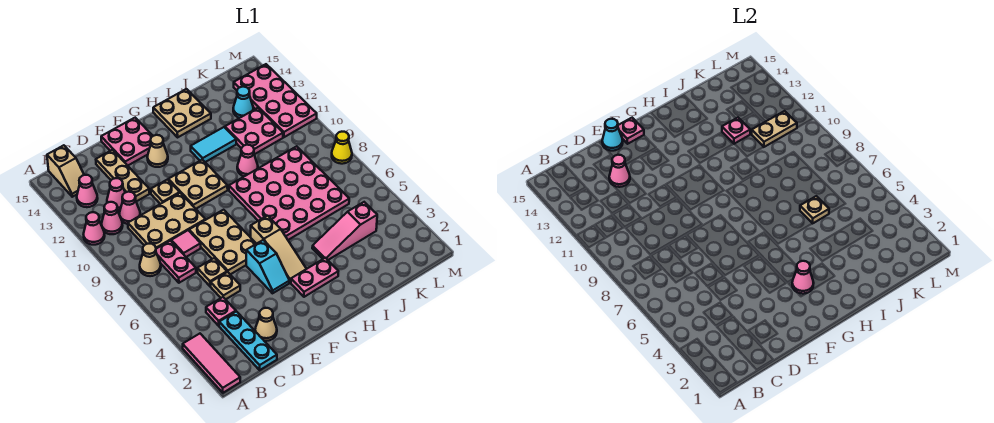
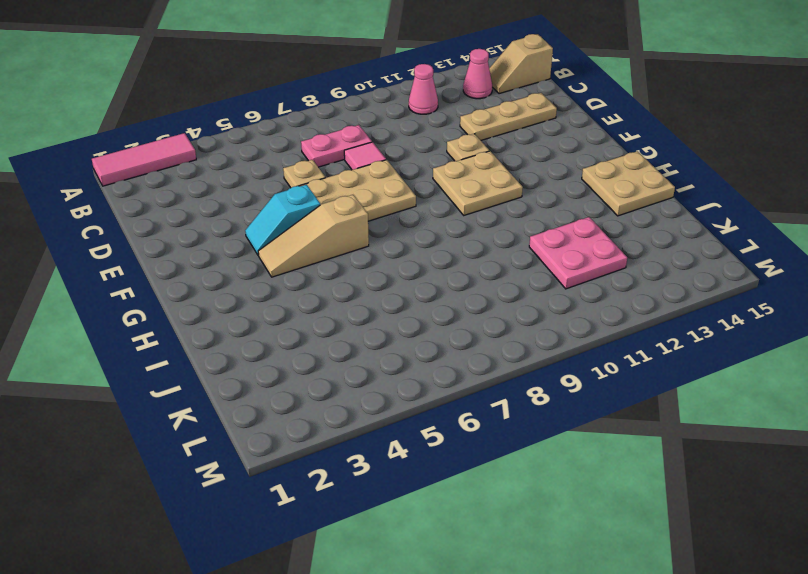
none -> pink cone A11 level 1
none -> tan cone B8 level 1
none -> cyan plate C1:C3 level 1
none -> pink plate C4 level 1

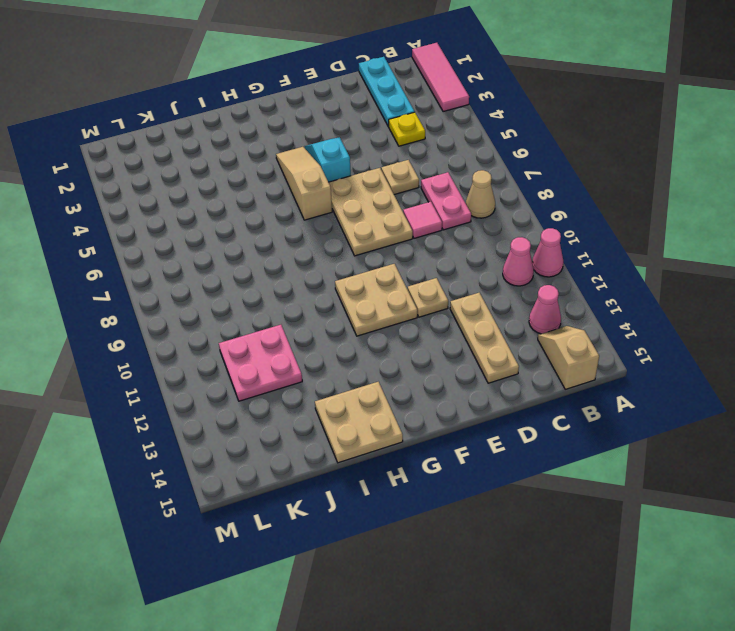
yellow plate C4 level 1 -> pink plate C4 level 1
none -> tan plate C9:E10 level 1
none -> pink cone C11 level 1
none -> pink cone C12 level 1
none -> tan cone D2 level 1

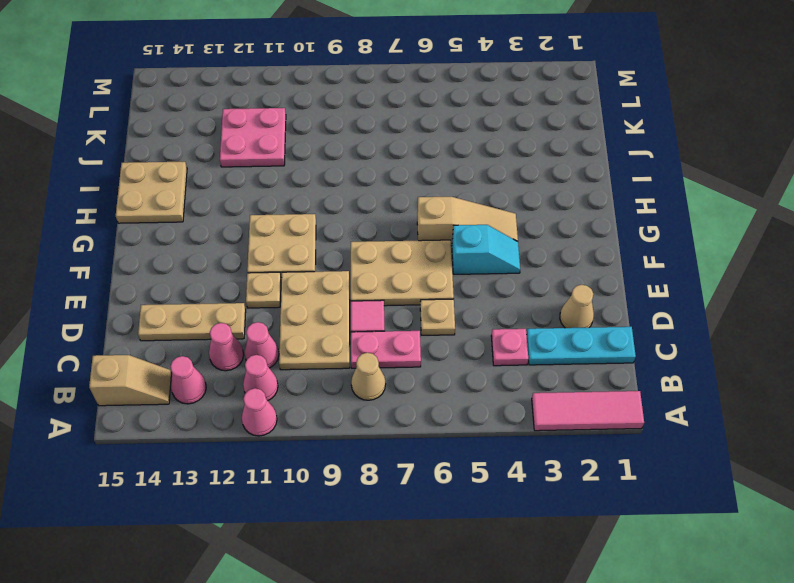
none -> tan plate D5 level 1
none -> pink plate E14:F15 level 1
none -> tan cone F13 level 1
none -> pink plate G3:H3 level 1

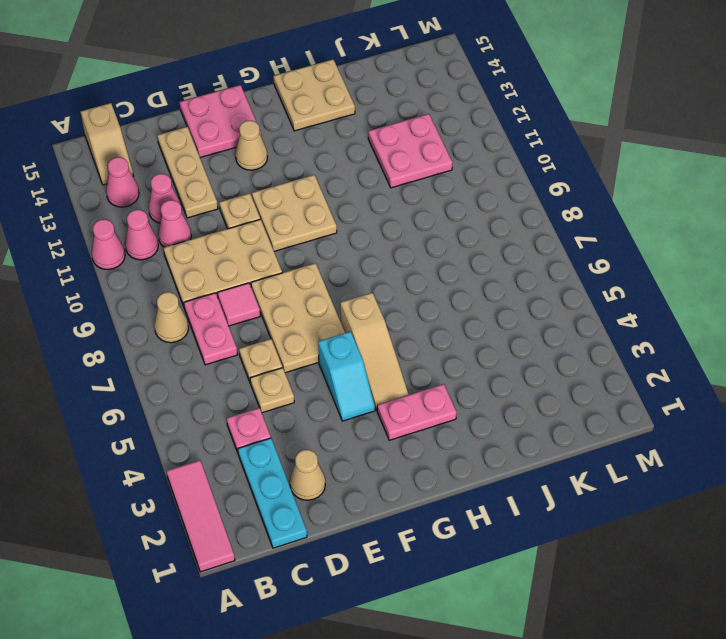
none -> pink plate H6:K9 level 1
none -> cyan tile H12:I12 level 1
none -> pink slope I4:K4 level 1 top K
none -> pink cone I10 level 1

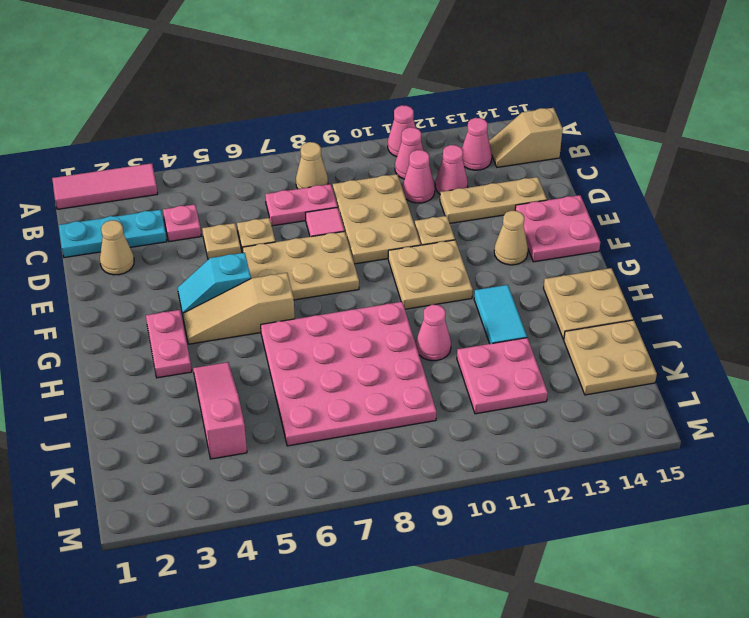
tan plate J14:K15 level 1 -> none
none -> cyan cone K13 level 1
none -> pink plate L11:M14 level 1
none -> yellow cone M8 level 1
none -> pink cone D13 level 2

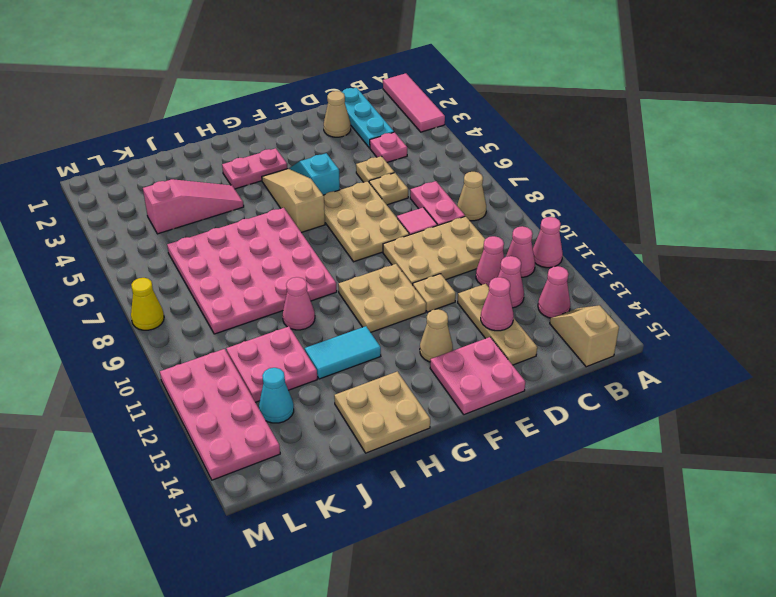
none -> cyan cone E15 level 2
none -> pink plate F15 level 2
none -> pink cone G3 level 2
none -> tan plate J6 level 2

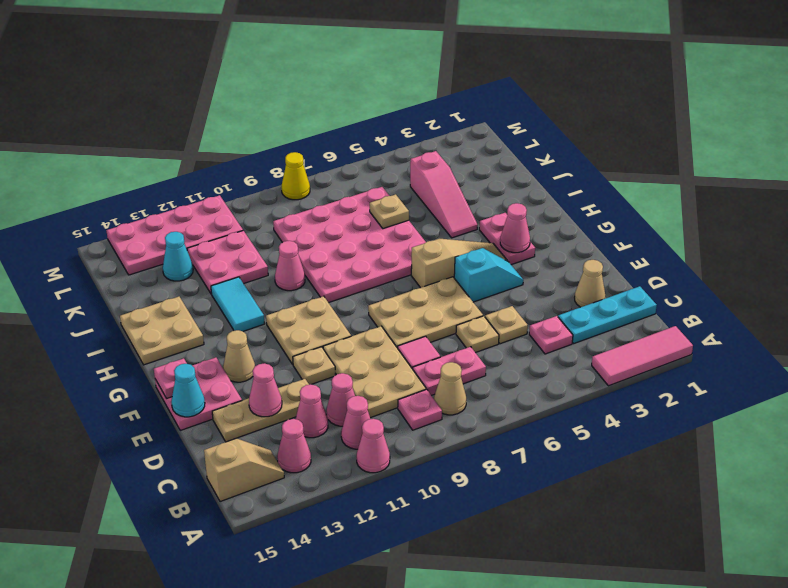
pink plate B9 level 1 -> pink plate J12 level 2
none -> tan plate K11:L11 level 2

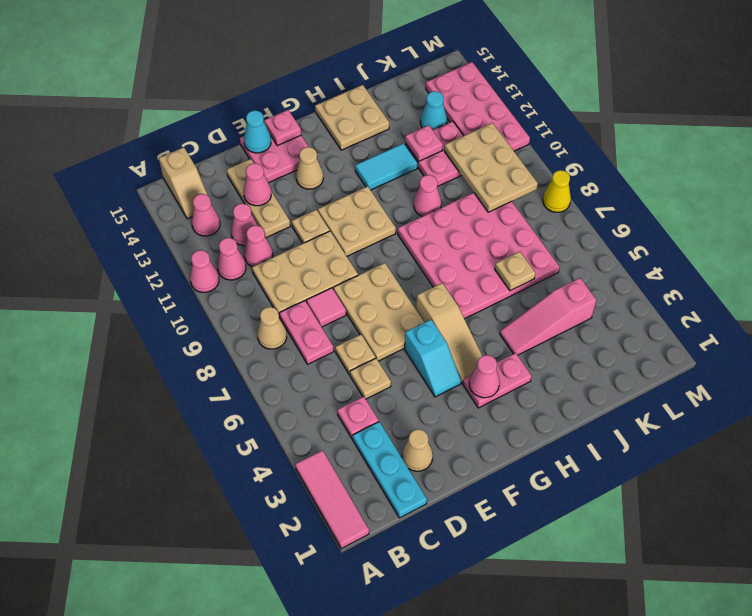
tan plate K9:L11 level 2 -> tan plate K11:L11 level 2

